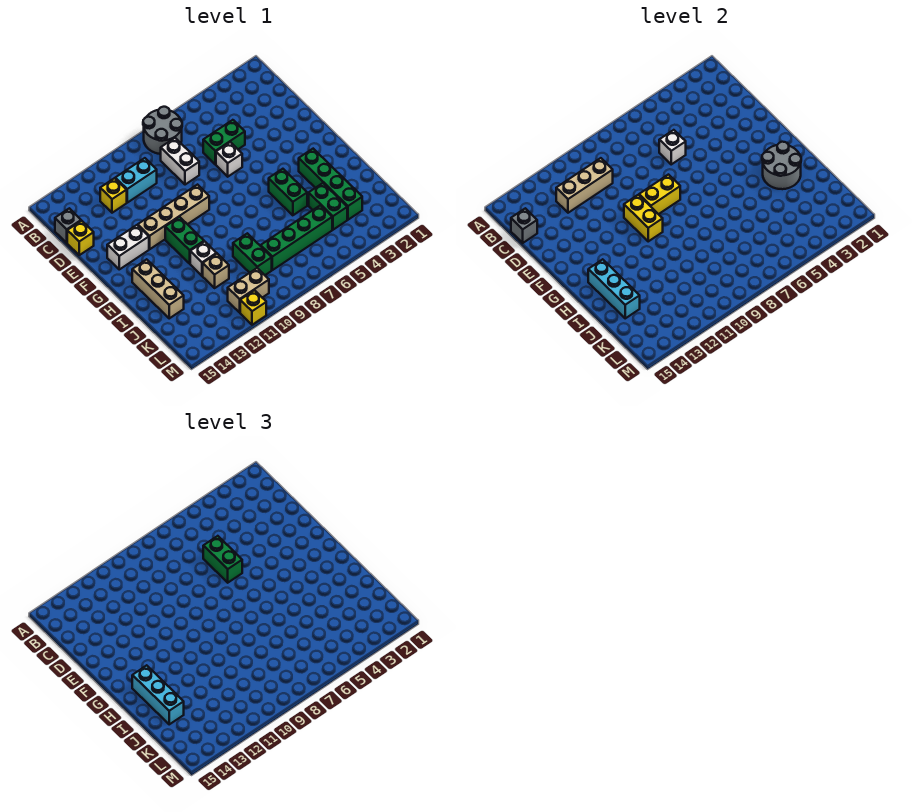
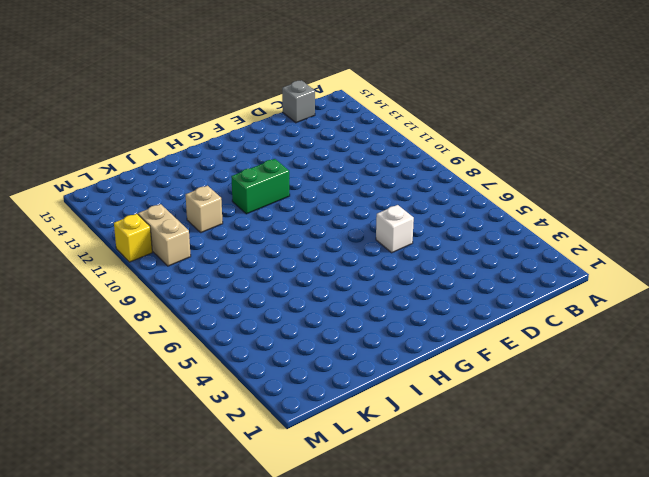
none -> grey round brick A7:B8 level 1
none -> white brick C8:D8 level 1
none -> cyan brick C10:C11 level 1
none -> yellow brick C12 level 1

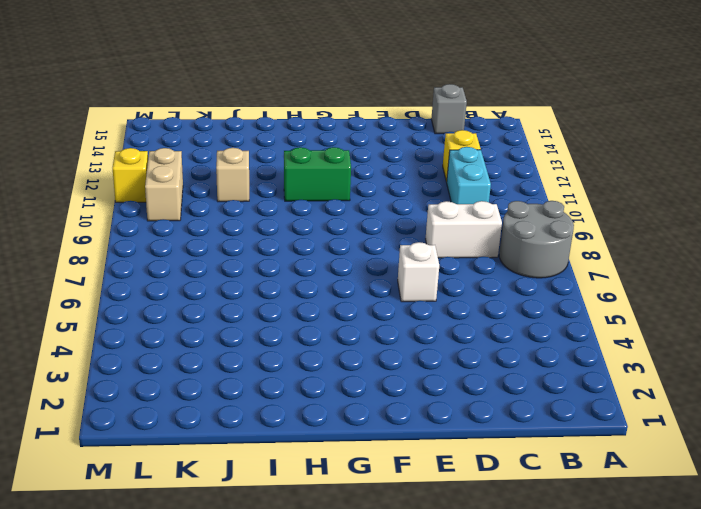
none -> green brick D5:D6 level 1
none -> yellow brick D15 level 1
none -> tan brick F9:F12 level 1
none -> white brick F13:F14 level 1

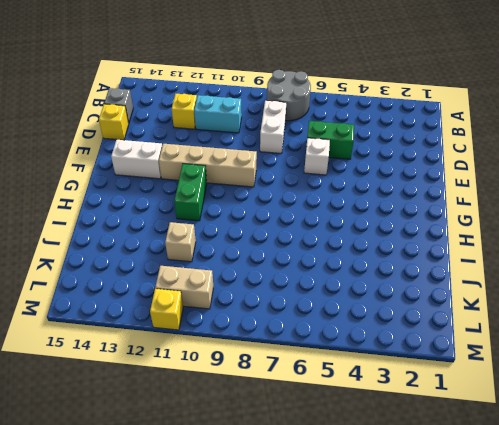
none -> green brick H3:K3 level 1
none -> green brick H5:I5 level 1
none -> tan brick H14:J14 level 1
none -> white brick I11 level 1

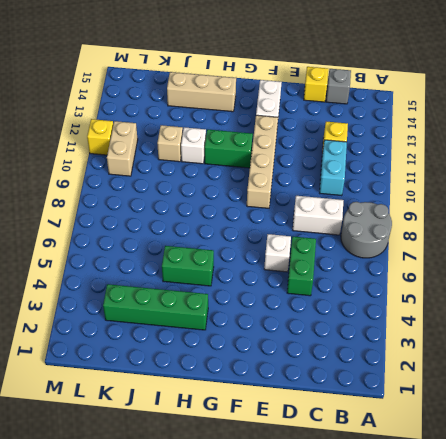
none -> green brick J4:K4 level 1
none -> green brick J9:K9 level 1
none -> green brick K5:K8 level 1
none -> tan brick C10:C12 level 2

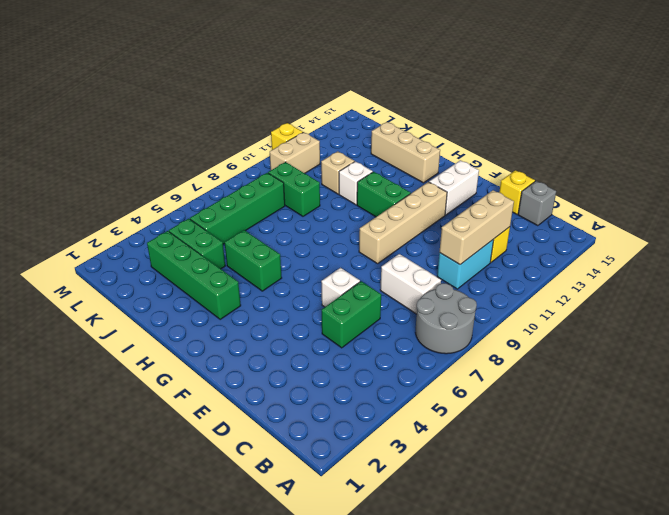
none -> grey brick C15 level 2
none -> white brick D6 level 2
none -> yellow brick F8:F9 level 2
none -> yellow brick F10:G10 level 2

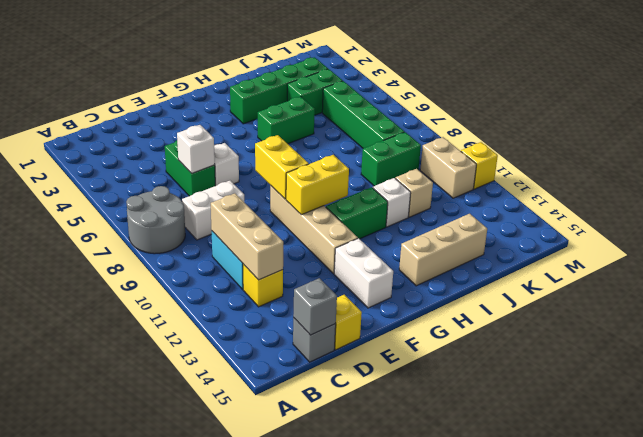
none -> grey round brick H2:I3 level 2
none -> cyan brick H14:J14 level 2
none -> green brick D6:E6 level 3
none -> cyan brick H14:J14 level 3

